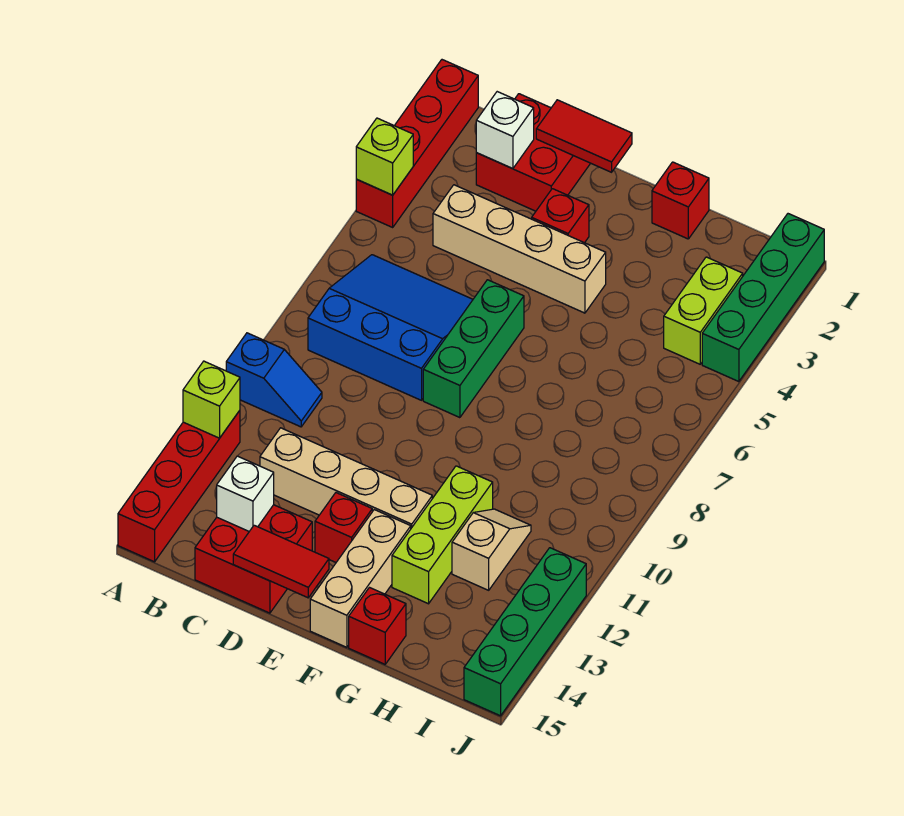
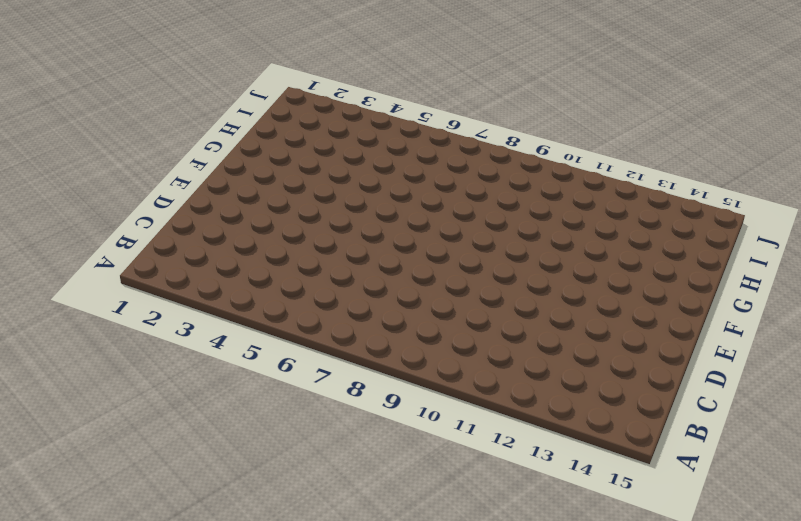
none -> red brick A1:A4 level 1
none -> blue slope A10:B10 level 1 top A
none -> red brick A12:A15 level 1

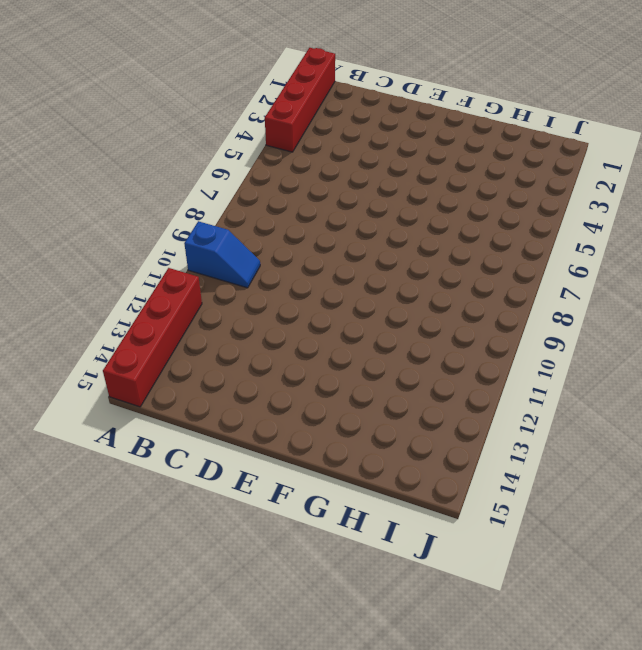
none -> blue slope B6:D8 level 1 top 8
none -> red brick C1:D2 level 1
none -> tan brick C4:F4 level 1

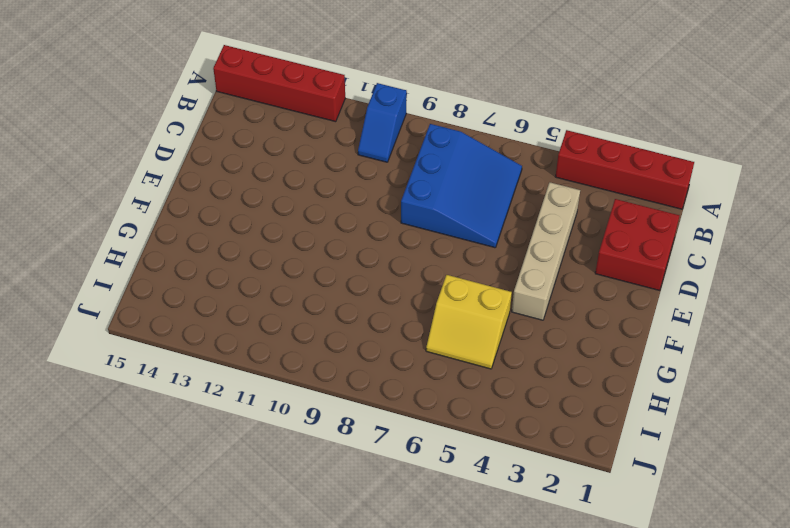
yellow slope G5:H6 level 1 top G -> none
none -> tan brick C12:F12 level 1
none -> red brick C14:D15 level 1
none -> red brick E3 level 1

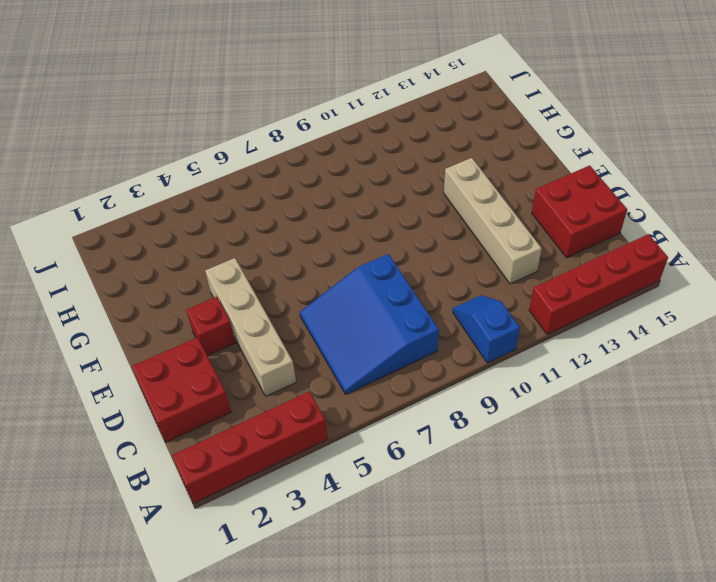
none -> green brick E6:E8 level 1
none -> red brick E13 level 1
none -> tan brick F13:F15 level 1

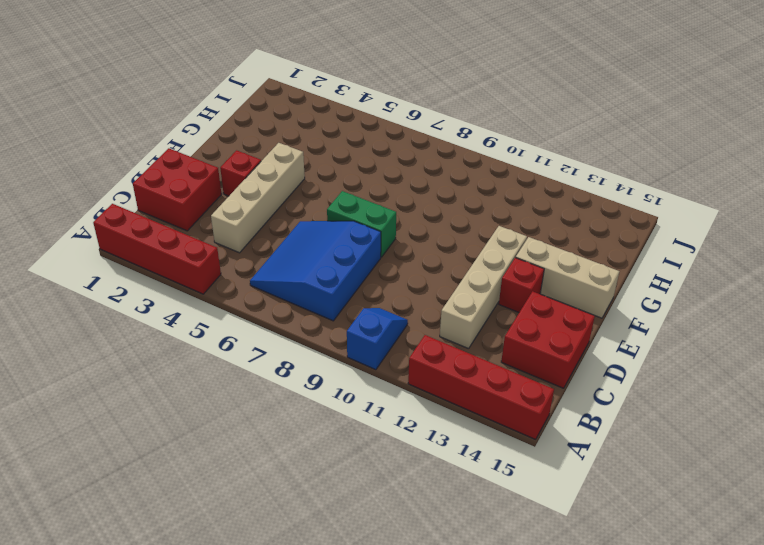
green brick E7:E8 level 1 -> green brick E6:E8 level 1
none -> red brick G1 level 1
none -> lime brick G11:G13 level 1
none -> red brick G15 level 1

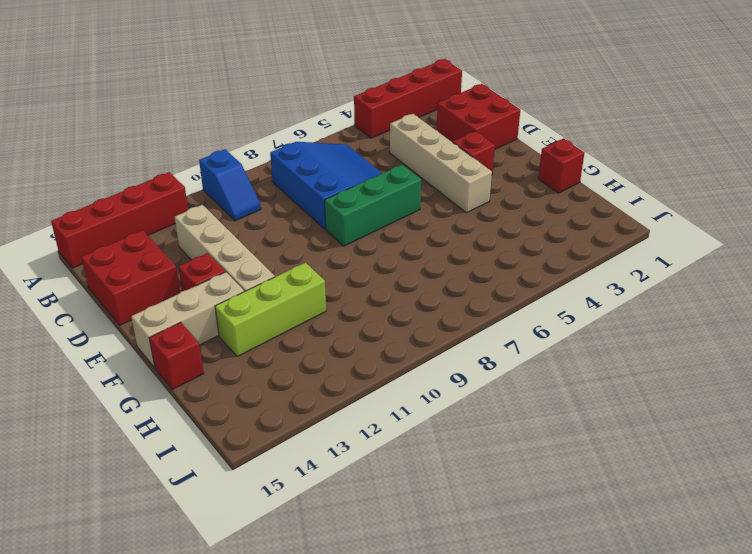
none -> tan slope H11:H12 level 1 top 12
none -> lime brick I3:I4 level 1
none -> green brick J1:J4 level 1

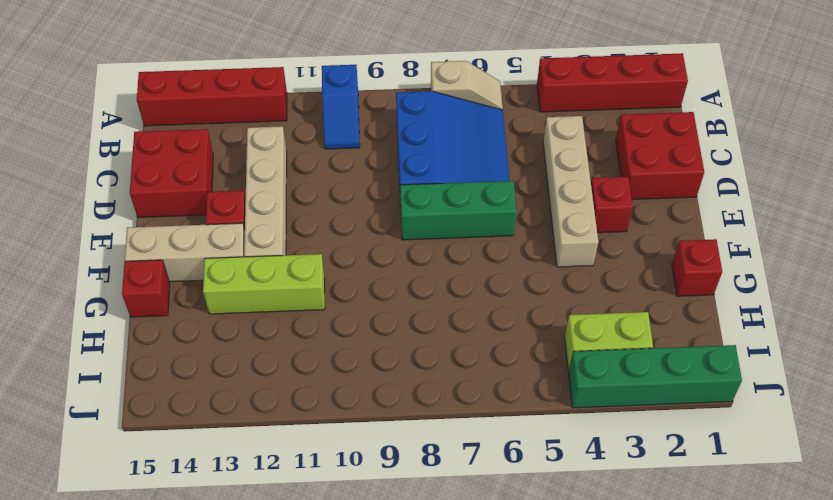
tan slope A6:A7 level 1 top 7 -> tan slope H11:H12 level 1 top 12
none -> green brick J12:J15 level 1
none -> lime brick A4 level 2
none -> lime brick A12 level 2

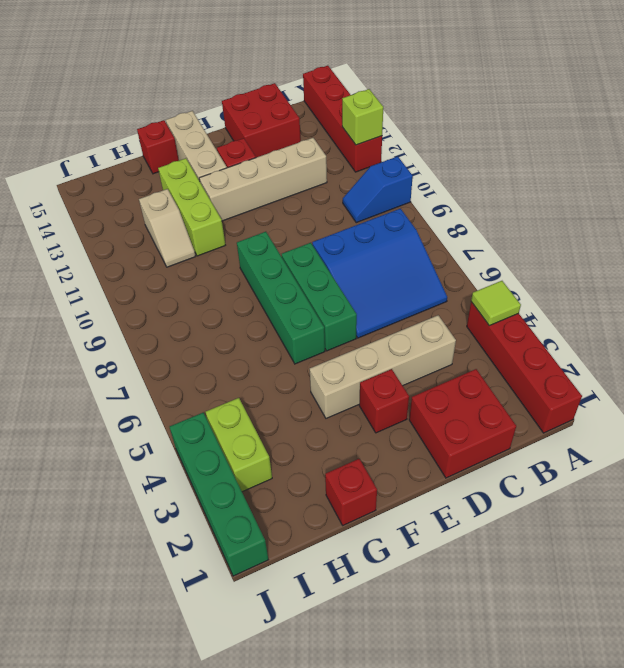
lime tile A4 level 2 -> lime brick A4 level 2
green brick F6:F9 level 1 -> green brick J12:J15 level 1
none -> white brick C2 level 2
none -> white brick C14 level 2
none -> red tile D1:E1 level 2

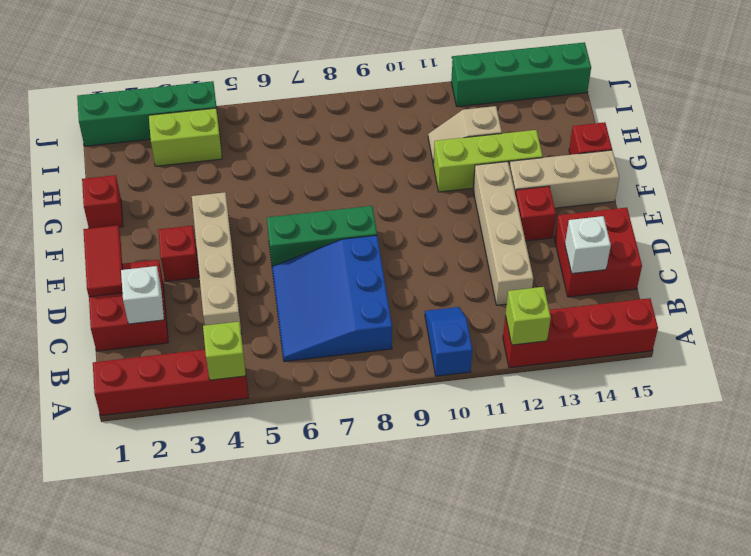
none -> red tile D15:E15 level 2

